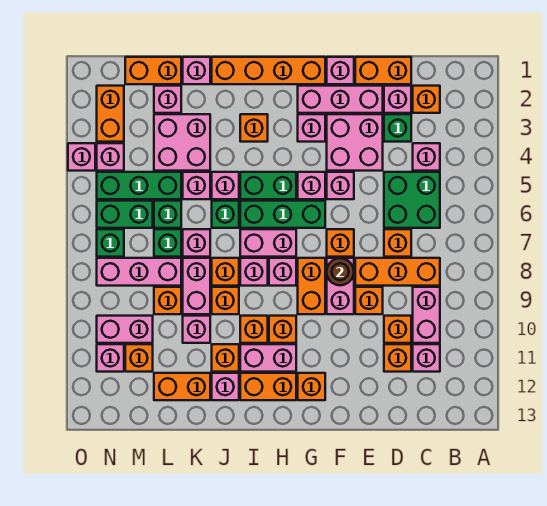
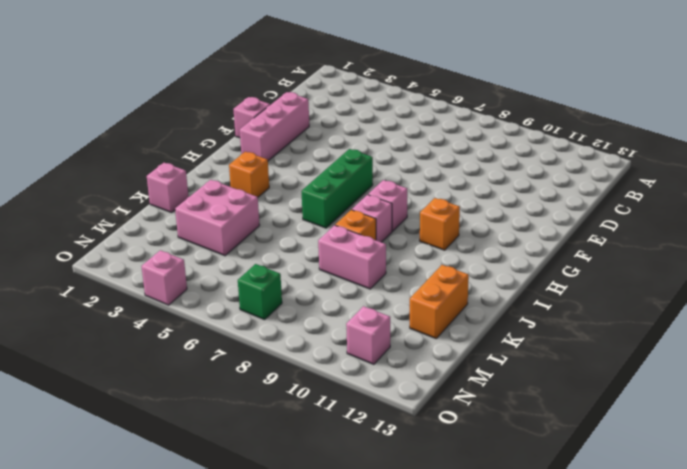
none -> orange brick C2 level 1
none -> pink brick C4 level 1
none -> green brick C5:D6 level 1
none -> orange brick C8:E8 level 1

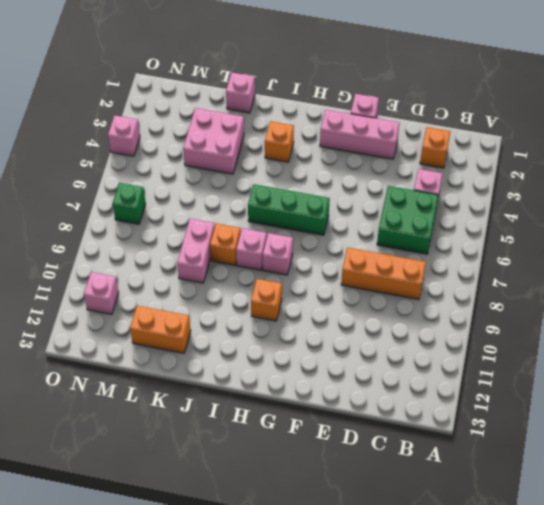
none -> pink brick C9:C10 level 1
none -> pink brick C11 level 1
none -> orange brick D1:E1 level 1
none -> pink brick D2 level 1

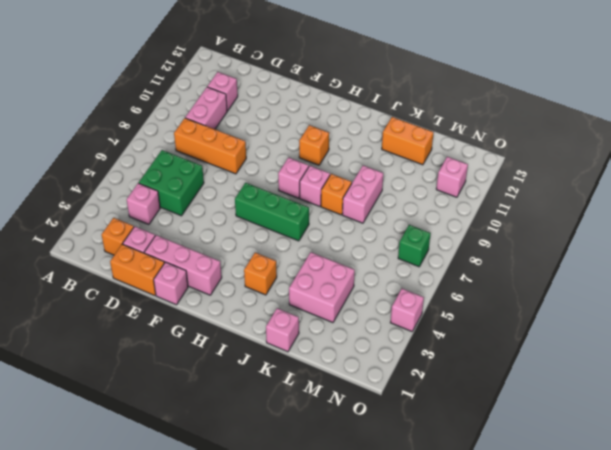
none -> green brick D3 level 1
none -> orange brick D7 level 1
none -> orange brick D10 level 1
none -> orange brick D11 level 1

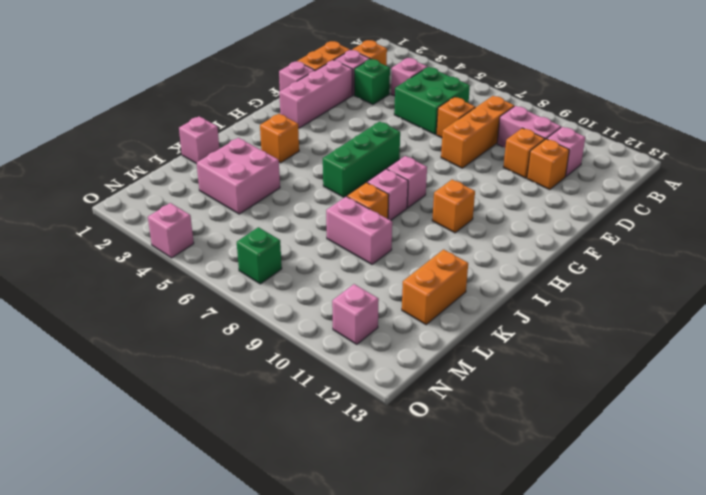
none -> pink brick E3:F4 level 1
none -> orange brick E9 level 1
none -> pink brick F5 level 1
none -> orange brick F7 level 1

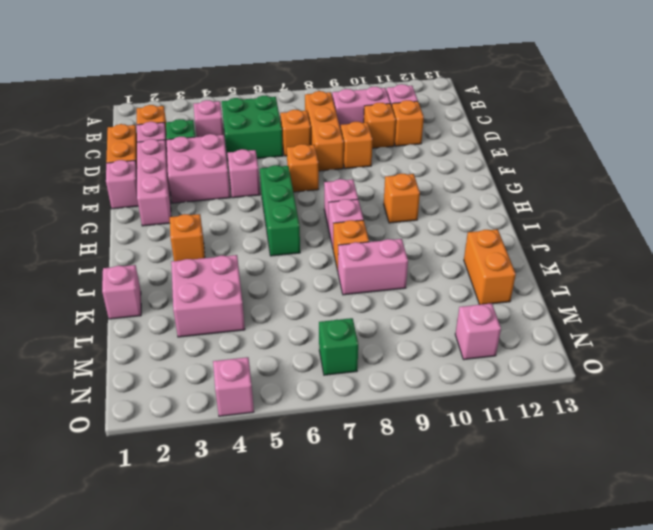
none -> pink brick F8:F9 level 1
none -> orange brick G1:J1 level 1
none -> pink brick G3 level 1
none -> pink brick G5 level 1

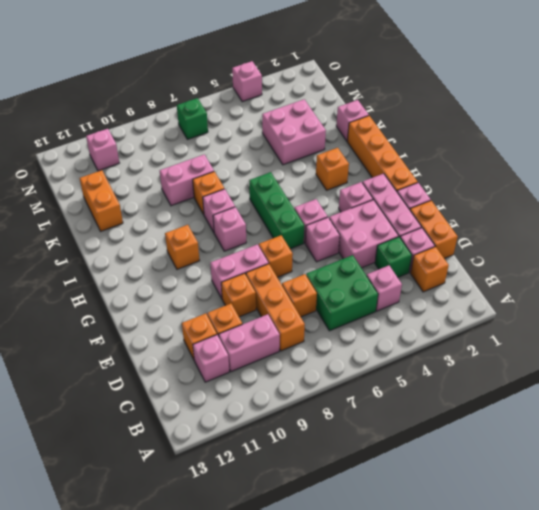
none -> orange brick G8:G9 level 1
none -> orange brick G12 level 1
none -> green brick H5:I5 level 1
none -> pink brick H7:I7 level 1

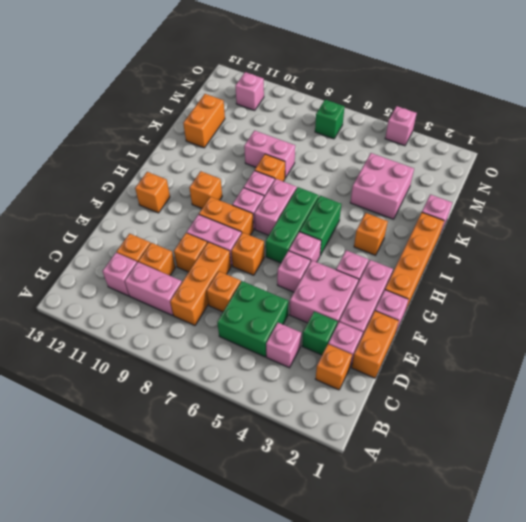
none -> pink brick H11:I11 level 1
none -> orange brick H12:I12 level 1
none -> orange brick I10 level 1
none -> pink brick J5 level 1

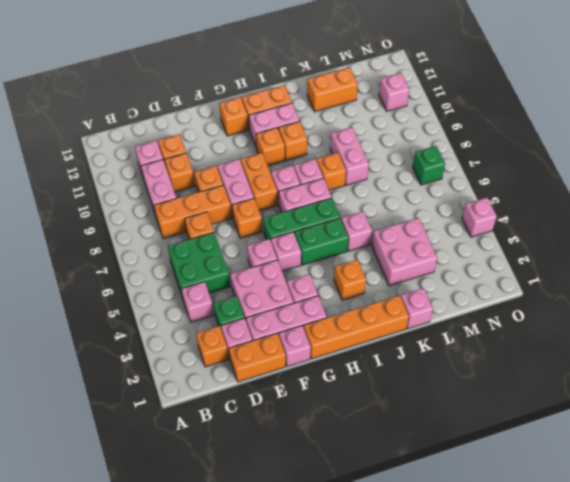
none -> green brick J6 level 1
none -> orange brick J9 level 1
none -> orange brick J11 level 1
none -> pink brick J12 level 1

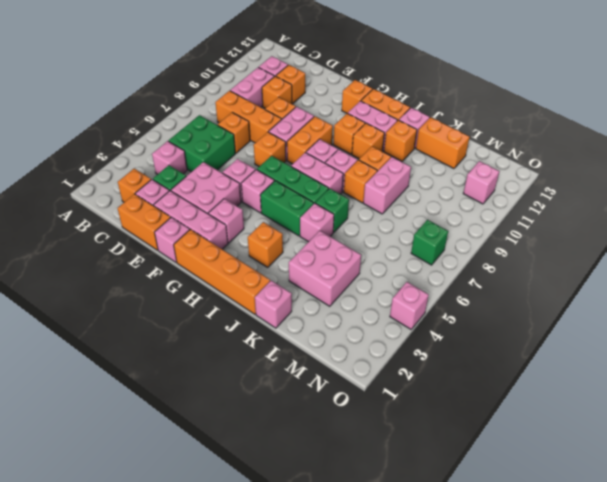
none -> pink brick K5 level 1
none -> pink brick K7 level 1
none -> pink brick K10 level 1
none -> orange brick L1:M1 level 1

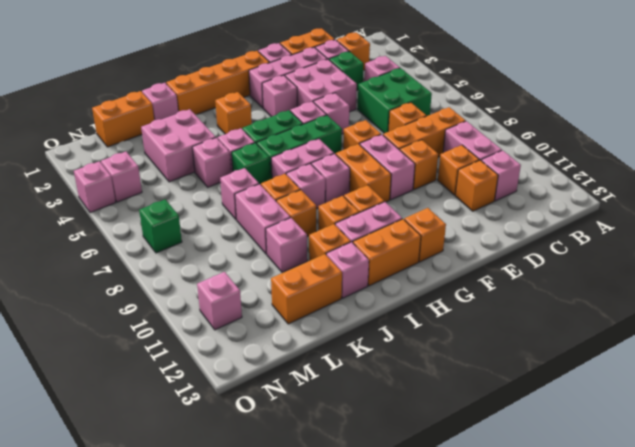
none -> pink brick L2 level 1
none -> green brick L5:N5 level 1
none -> green brick L6 level 1
none -> green brick L7 level 1

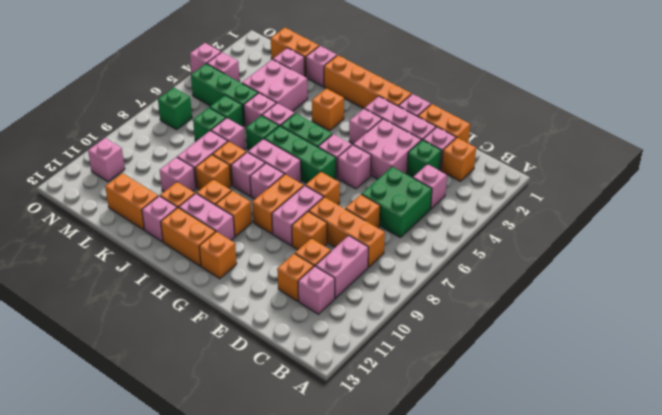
none -> pink brick L8:N8 level 1
none -> orange brick L9 level 1
none -> green brick M6:N6 level 1
none -> pink brick M10:N10 level 1

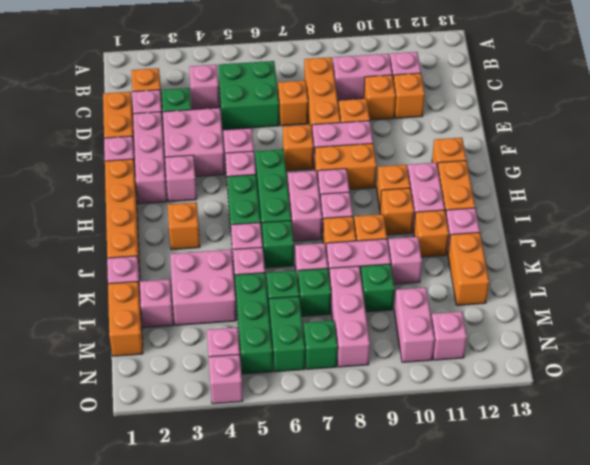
green brick L9 level 1 -> orange brick L9 level 1
none -> orange brick M11 level 1
none -> orange brick N2:N3 level 1
none -> brown round brick F8 level 2

